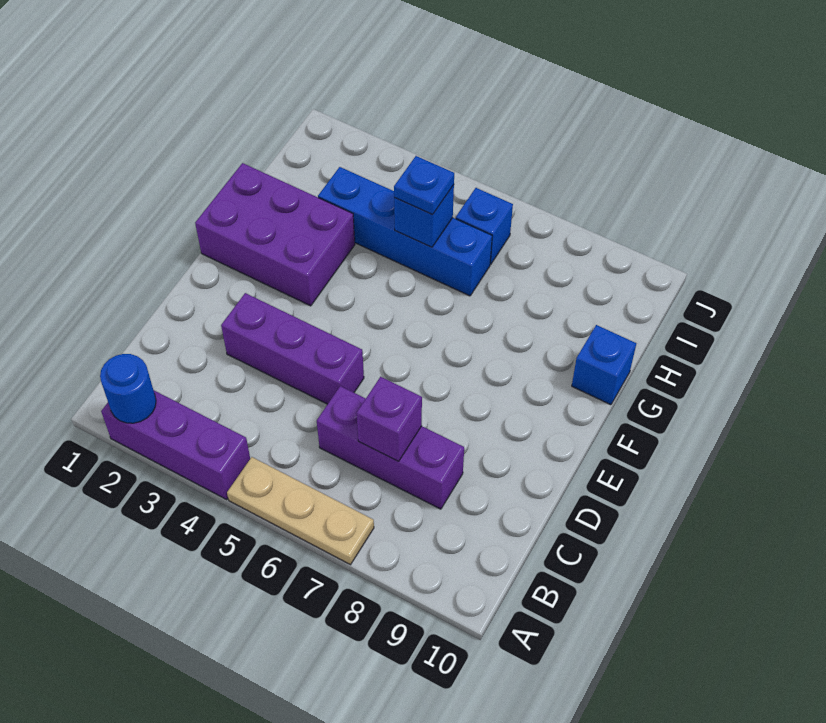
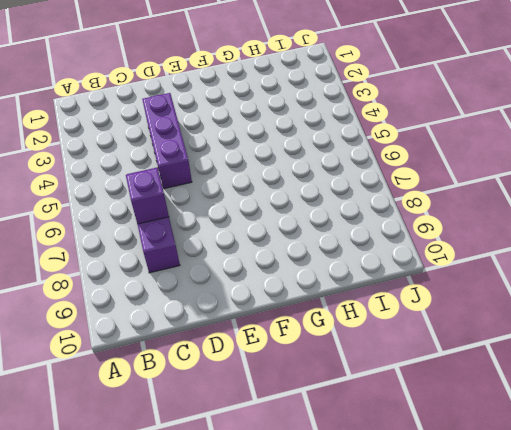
none -> purple brick A2:A4 level 1
none -> tan plate A5:A7 level 1
none -> purple brick F1:G3 level 1

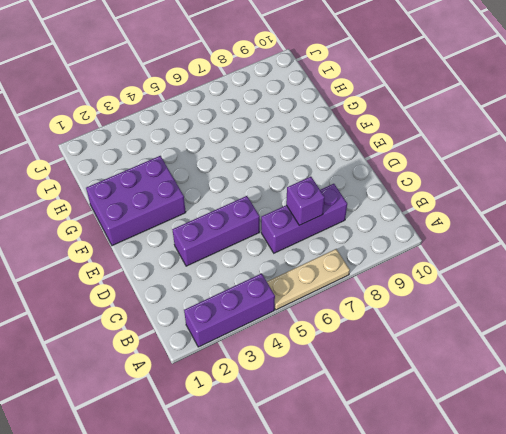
none -> blue brick G10 level 1
none -> blue brick H3:H6 level 1
none -> blue brick I6 level 1

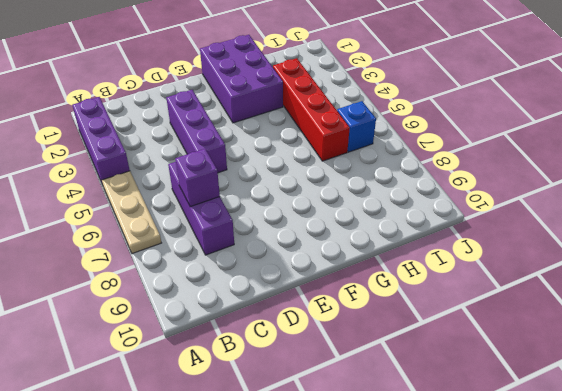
red brick H3:H6 level 1 -> blue brick H3:H6 level 1
none -> blue brick G10 level 1
none -> blue round brick A2 level 2
none -> blue brick H5 level 2

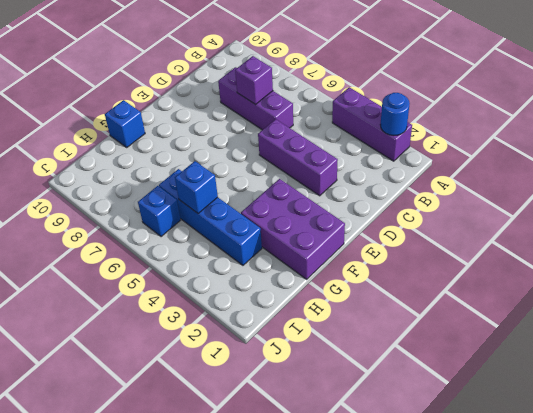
none -> tan plate A5:A7 level 1
none -> blue plate H5 level 3

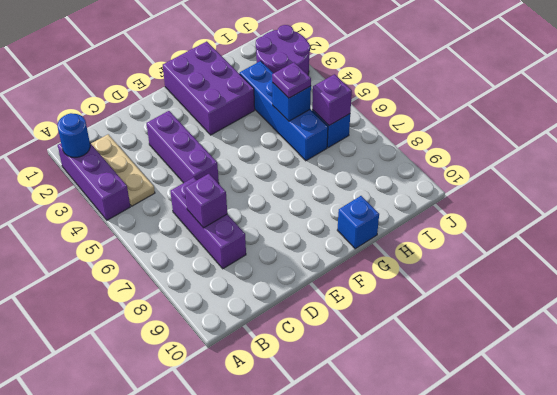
tan plate B2:B4 level 1 -> tan plate A5:A7 level 1
purple plate H5 level 3 -> blue plate H5 level 3
purple round brick I2:J3 level 1 -> none
purple brick I6 level 2 -> none

